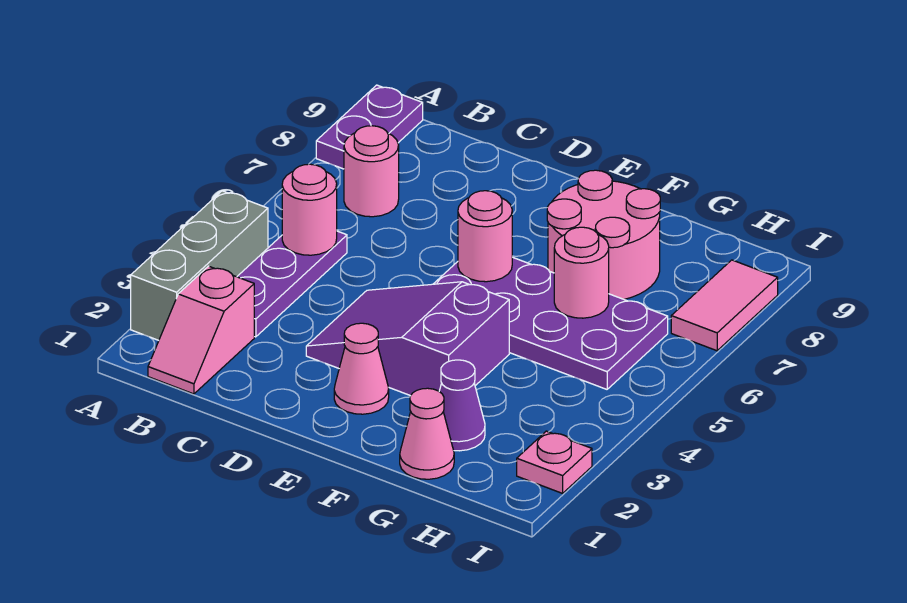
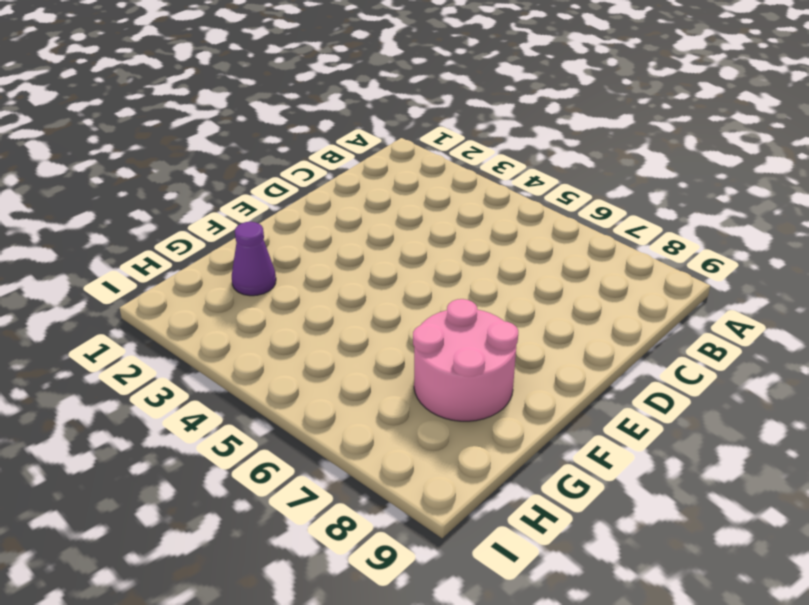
none -> grey brick A2:A4 level 1
none -> purple plate A8:A9 level 1
none -> pink slope B1:B2 level 1 top 2

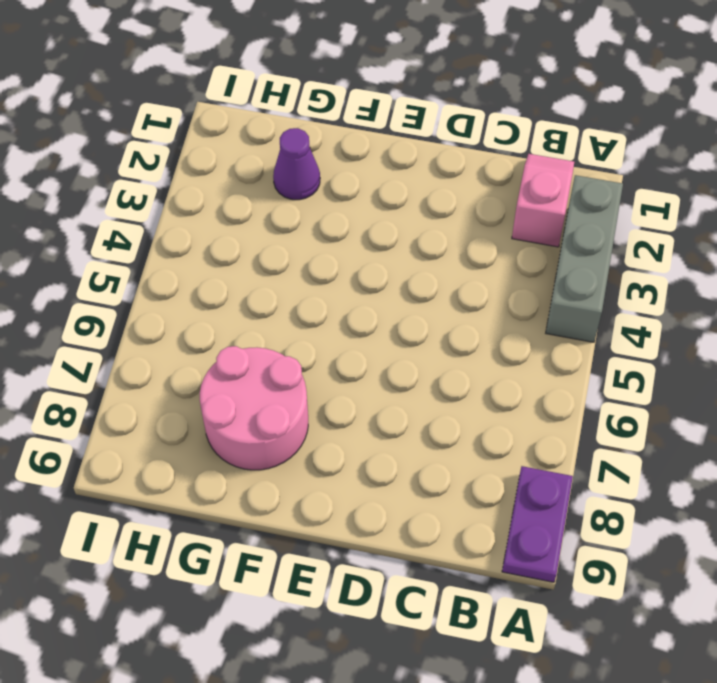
none -> purple plate B3:B5 level 1
none -> pink round brick B7 level 1
none -> purple slope D3:F4 level 1 top F

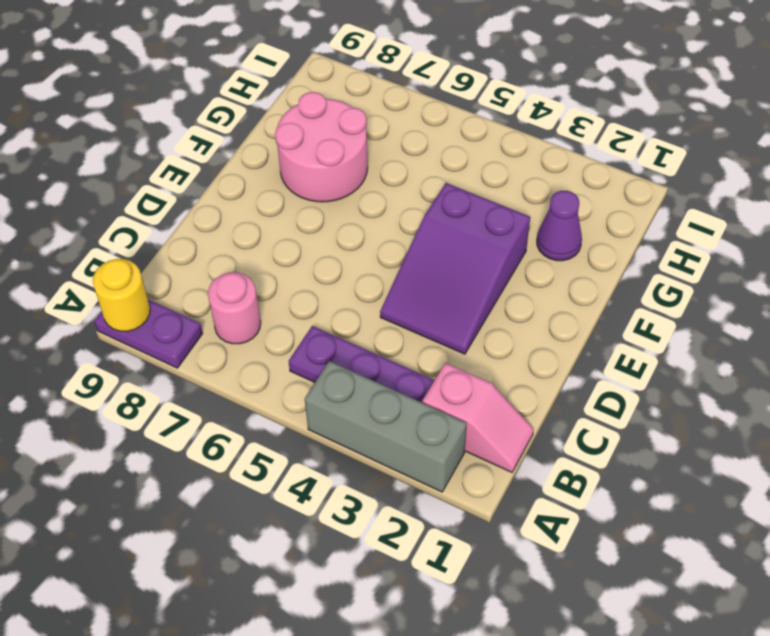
yellow round brick A9 level 2 -> none
none -> pink cone E2 level 1
none -> purple plate E5:H6 level 1
none -> pink cone G1 level 1

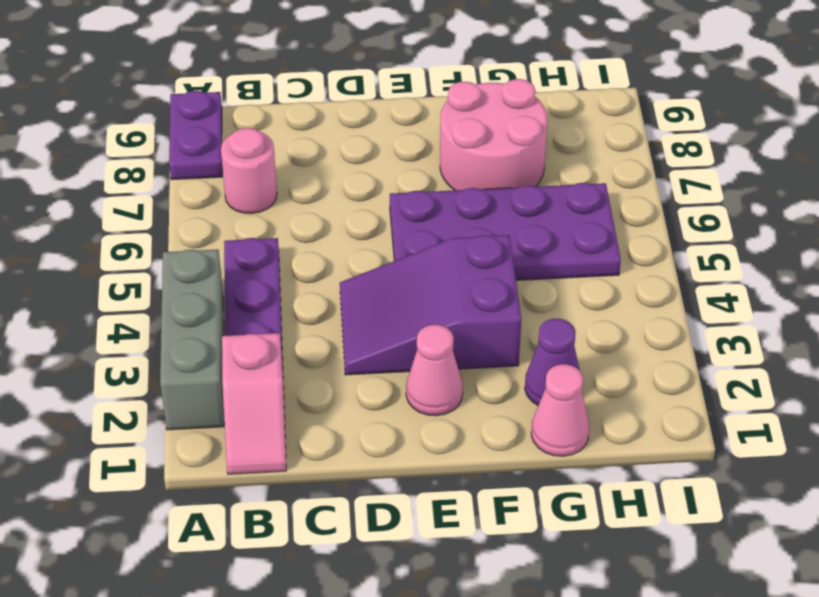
none -> pink plate I2 level 1
none -> pink tile I7:I8 level 1
none -> pink round brick B5 level 2

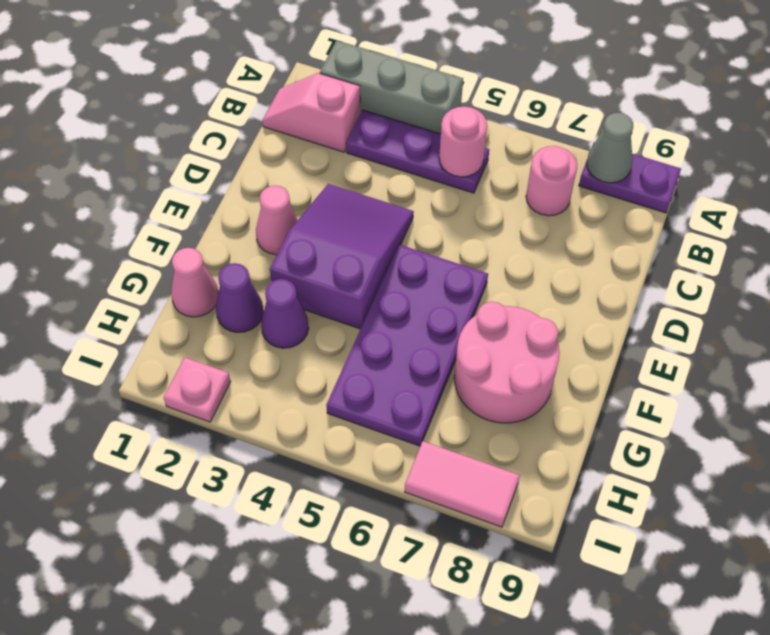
grey cone A8 level 2 -> none
purple cone G3 level 1 -> none
none -> pink round brick E6 level 2
none -> pink round brick G6 level 2

